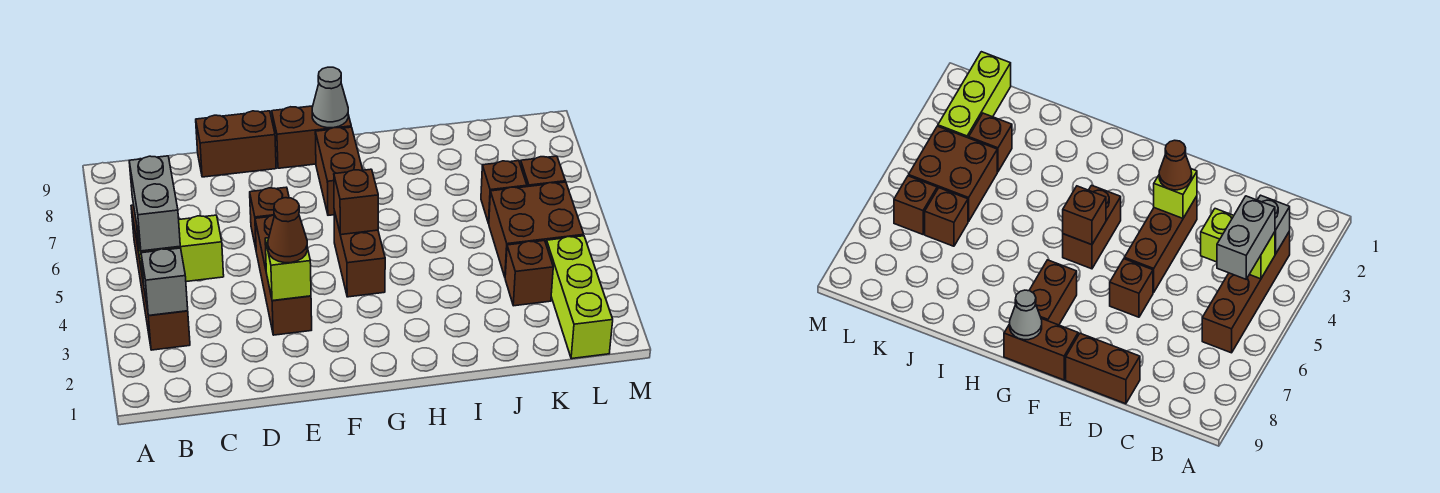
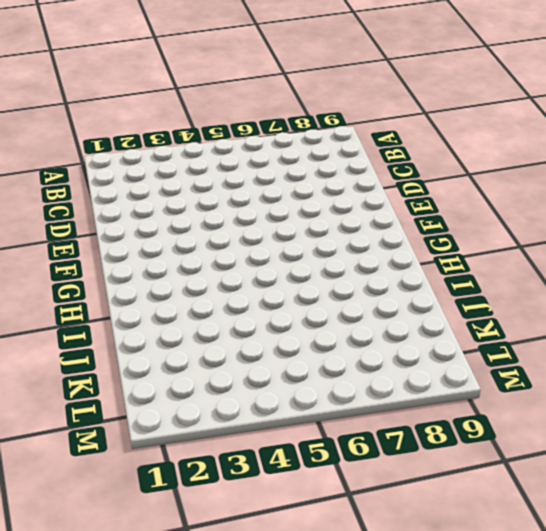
none -> brown brick B3:B6 level 1
none -> brown brick D9:E9 level 1
none -> brown brick E3:E5 level 1

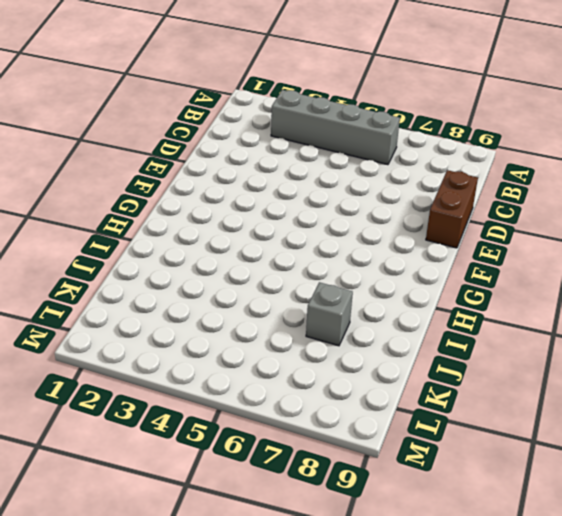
grey brick B3:B6 level 1 -> brown brick B3:B6 level 1
grey brick J7 level 1 -> grey brick B3 level 2
none -> brown brick E3:E5 level 1
none -> brown brick E6 level 1
none -> brown brick F9:G9 level 1

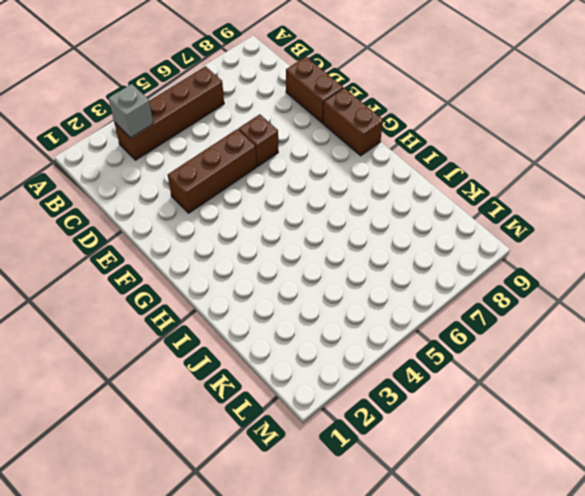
none -> brown brick G4:G5 level 1
none -> brown brick G7:G8 level 1
none -> brown brick K3 level 1

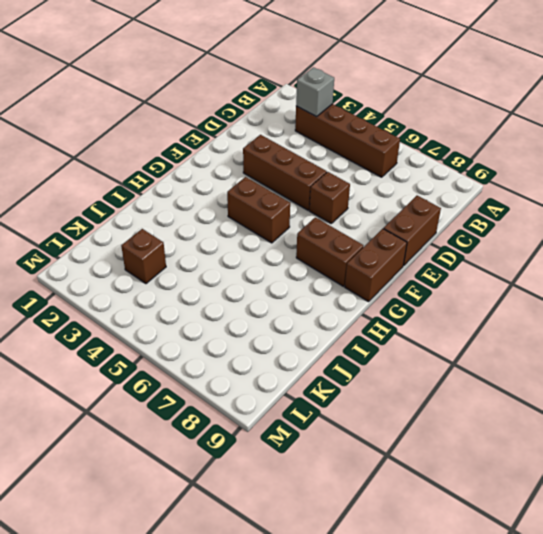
none -> brown brick K4:L5 level 1
none -> brown brick K6 level 1
none -> lime brick L1:L3 level 1

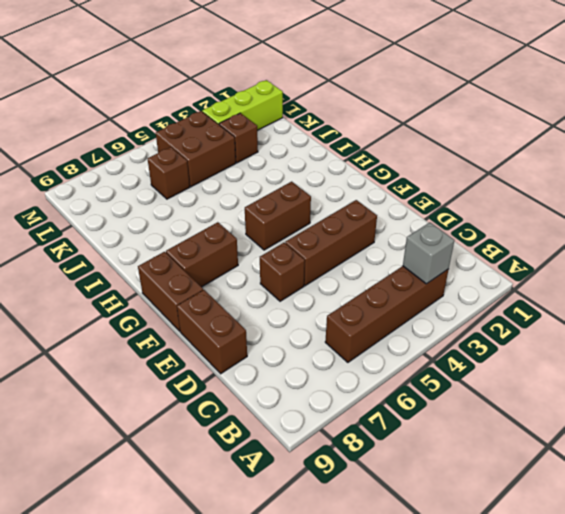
none -> brown brick L6 level 1
none -> lime brick B4:C4 level 2
none -> lime brick E3 level 2

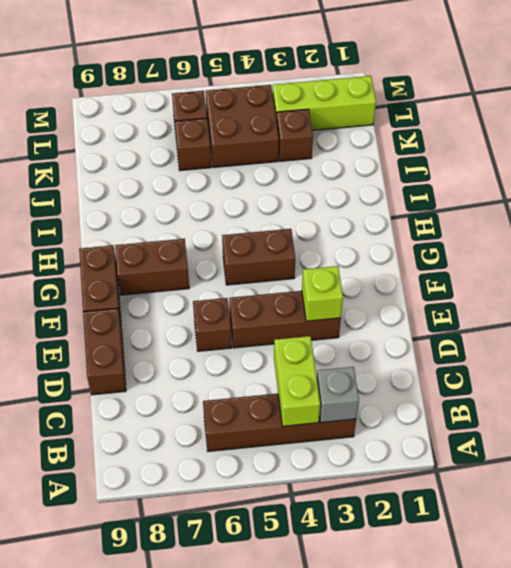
none -> brown brick G5 level 2
none -> grey cone G9 level 2
none -> grey brick B4:B5 level 3

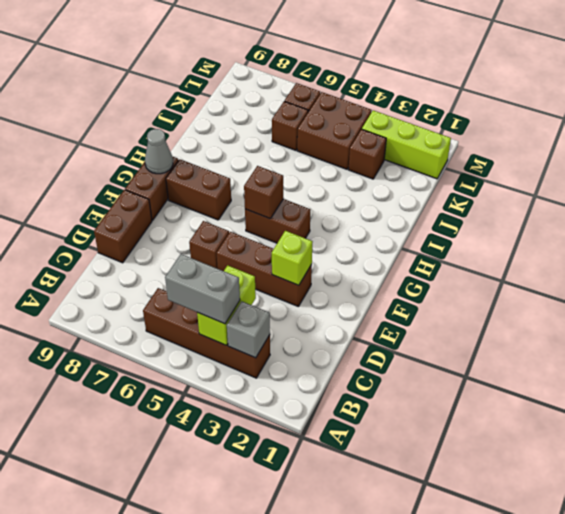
none -> brown cone E3 level 3

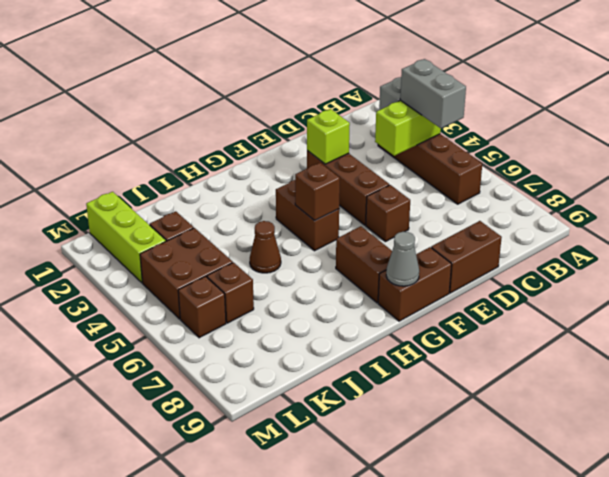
brown cone I5 level 1 -> brown cone E3 level 3

